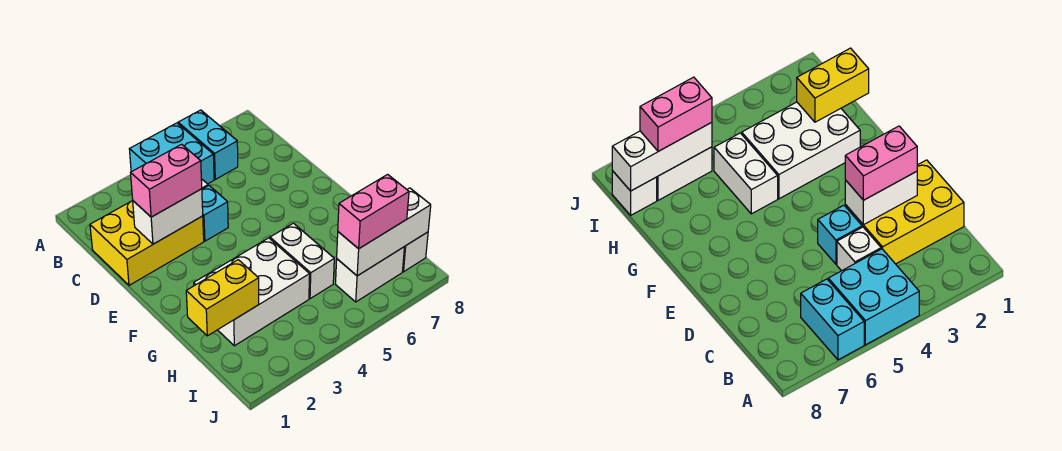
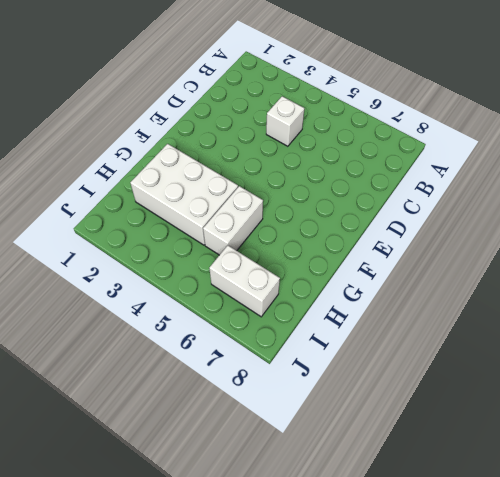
none -> cyan brick A4:B5 level 1
none -> cyan brick A6:B6 level 1
none -> yellow brick C1:D3 level 1

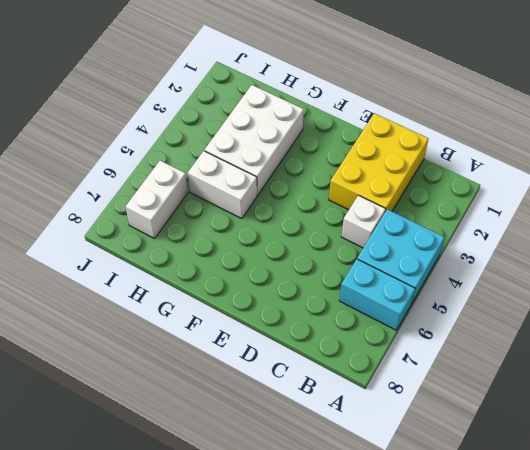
none -> cyan brick D4 level 1
none -> white brick I8 level 1
none -> white brick D2:D3 level 2

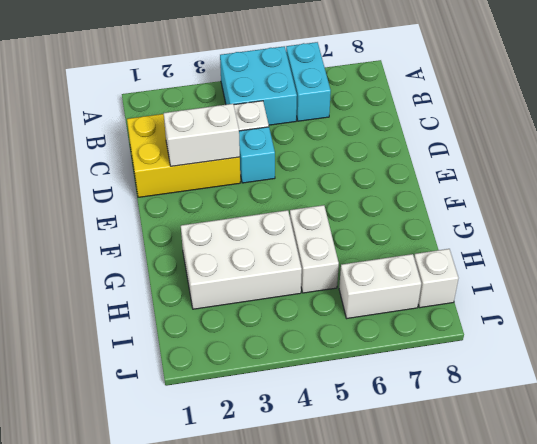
none -> yellow brick H1:H2 level 2
none -> white brick I6:I8 level 2
none -> pink brick D2:D3 level 3

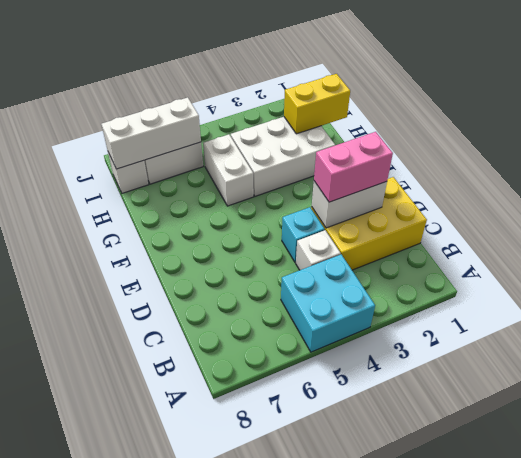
none -> cyan brick A6:B6 level 1
none -> pink brick I6:I7 level 3

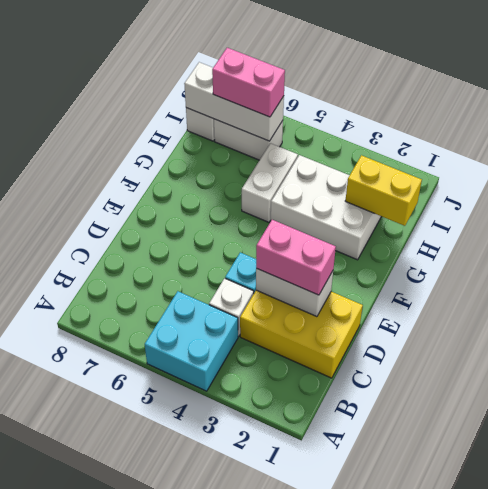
none -> cyan brick A6:B6 level 1

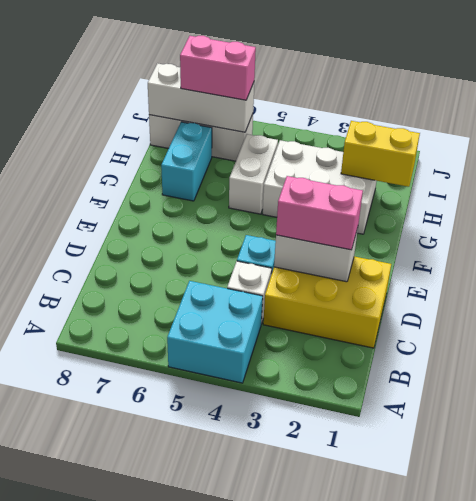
cyan brick G7:H7 level 1 -> cyan brick A6:B6 level 1

